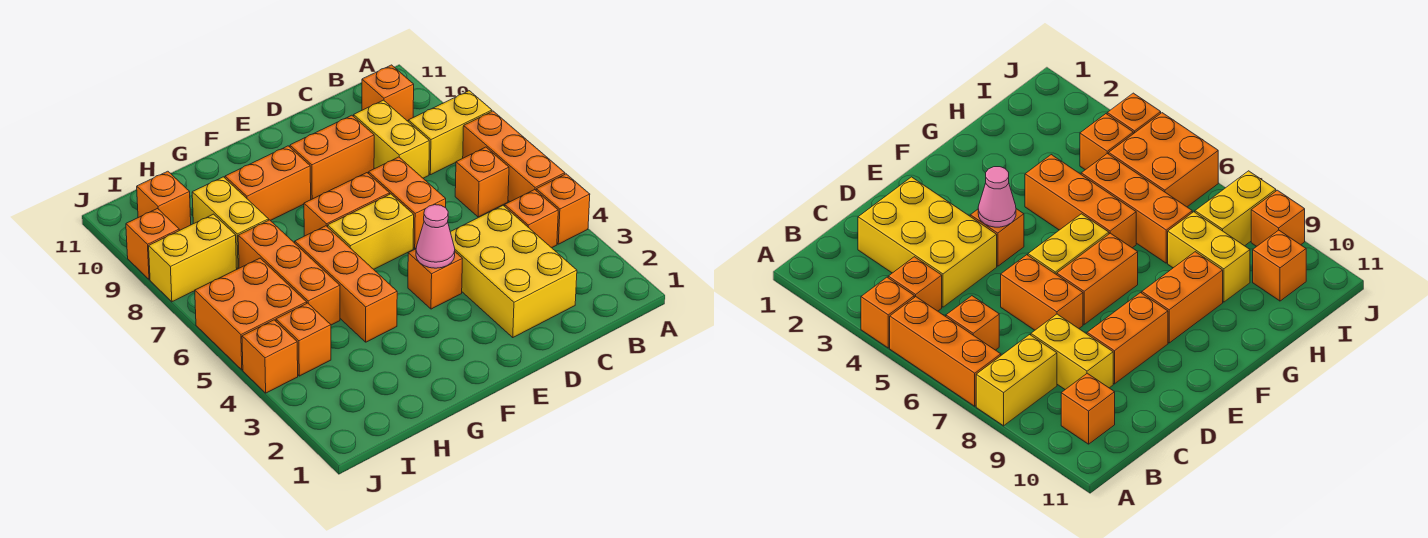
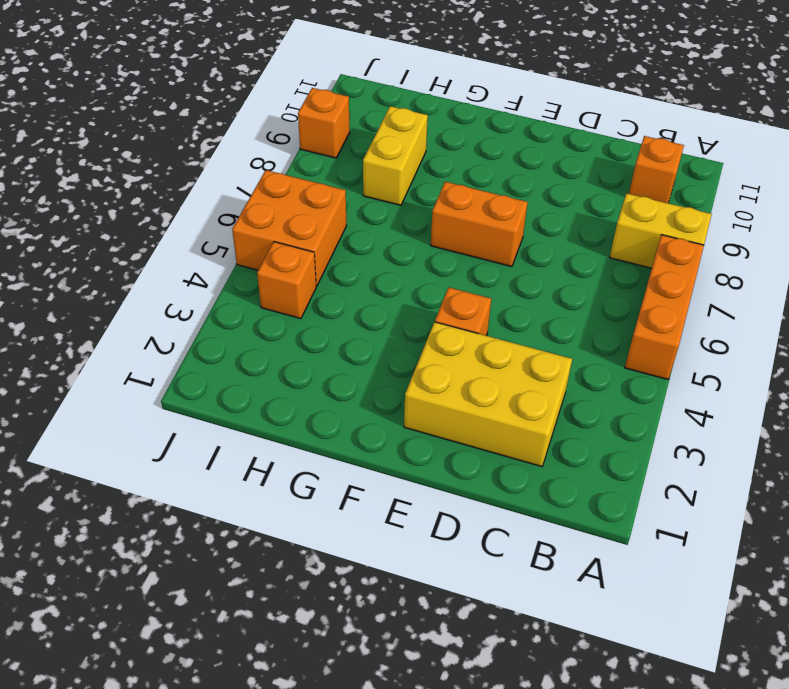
yellow brick C2:E3 level 1 -> yellow brick C2:D4 level 1
none -> orange brick A4 level 1
none -> orange brick B4 level 1
none -> orange brick B6 level 1

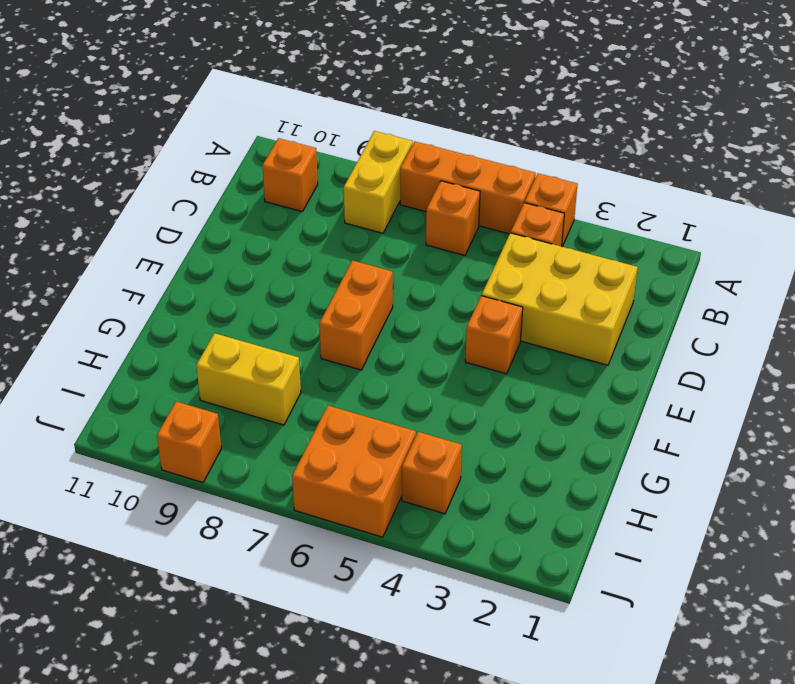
none -> yellow brick C8:C9 level 1
none -> orange brick D6:D7 level 1
none -> orange brick D9:E9 level 1

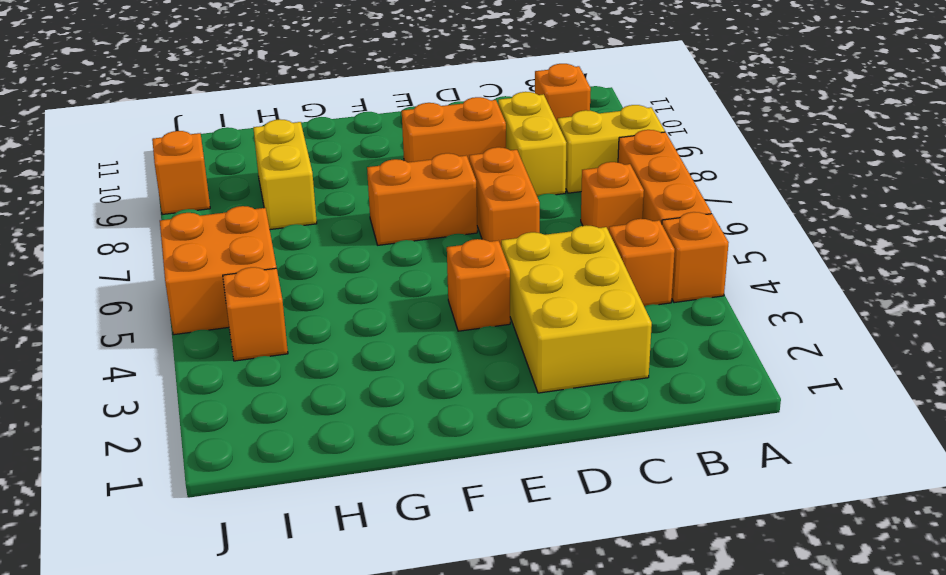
none -> yellow brick E6:F6 level 1
none -> orange brick F9:G9 level 1
none -> orange brick G4:G6 level 1

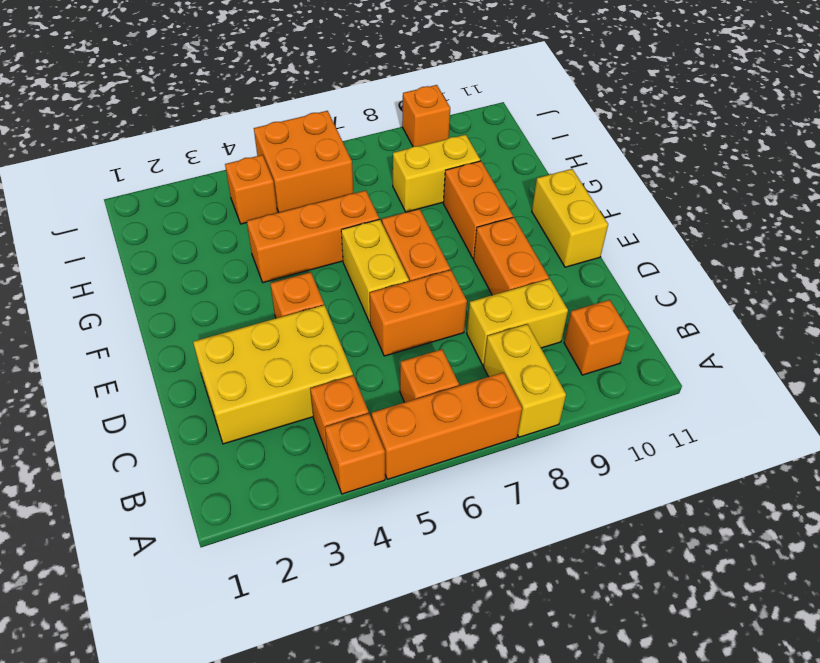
yellow brick E11:F11 level 1 -> yellow brick I8:J8 level 1
none -> orange brick H5:H7 level 1
none -> orange brick I10 level 1
none -> orange brick J4 level 1

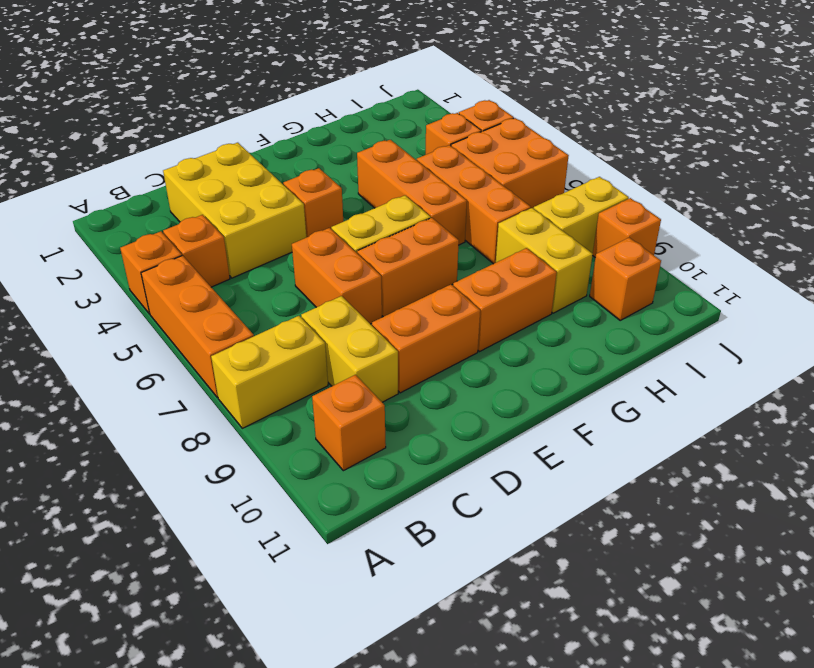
none -> orange brick B6 level 1
none -> pink cone E4 level 2

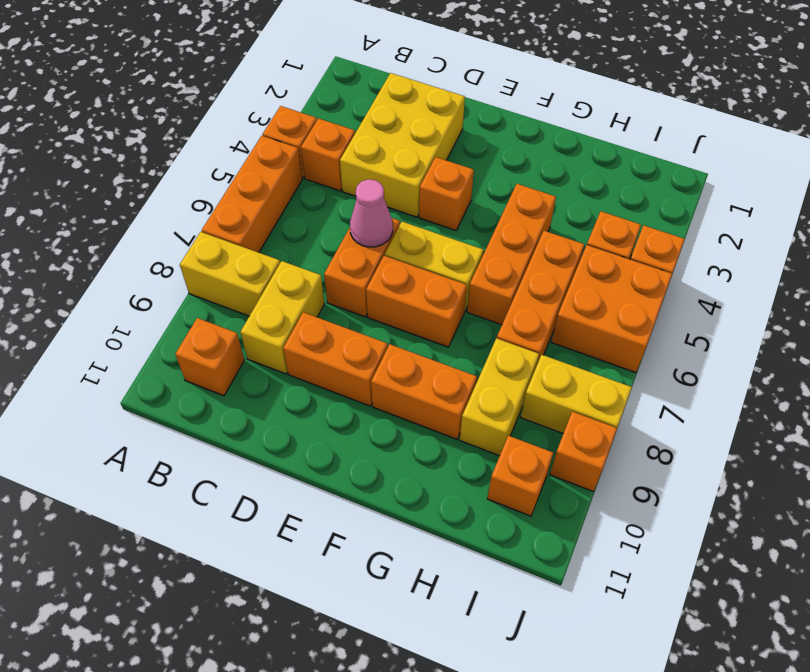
pink cone D6 level 2 -> pink cone E4 level 2
none -> orange brick B6 level 1

